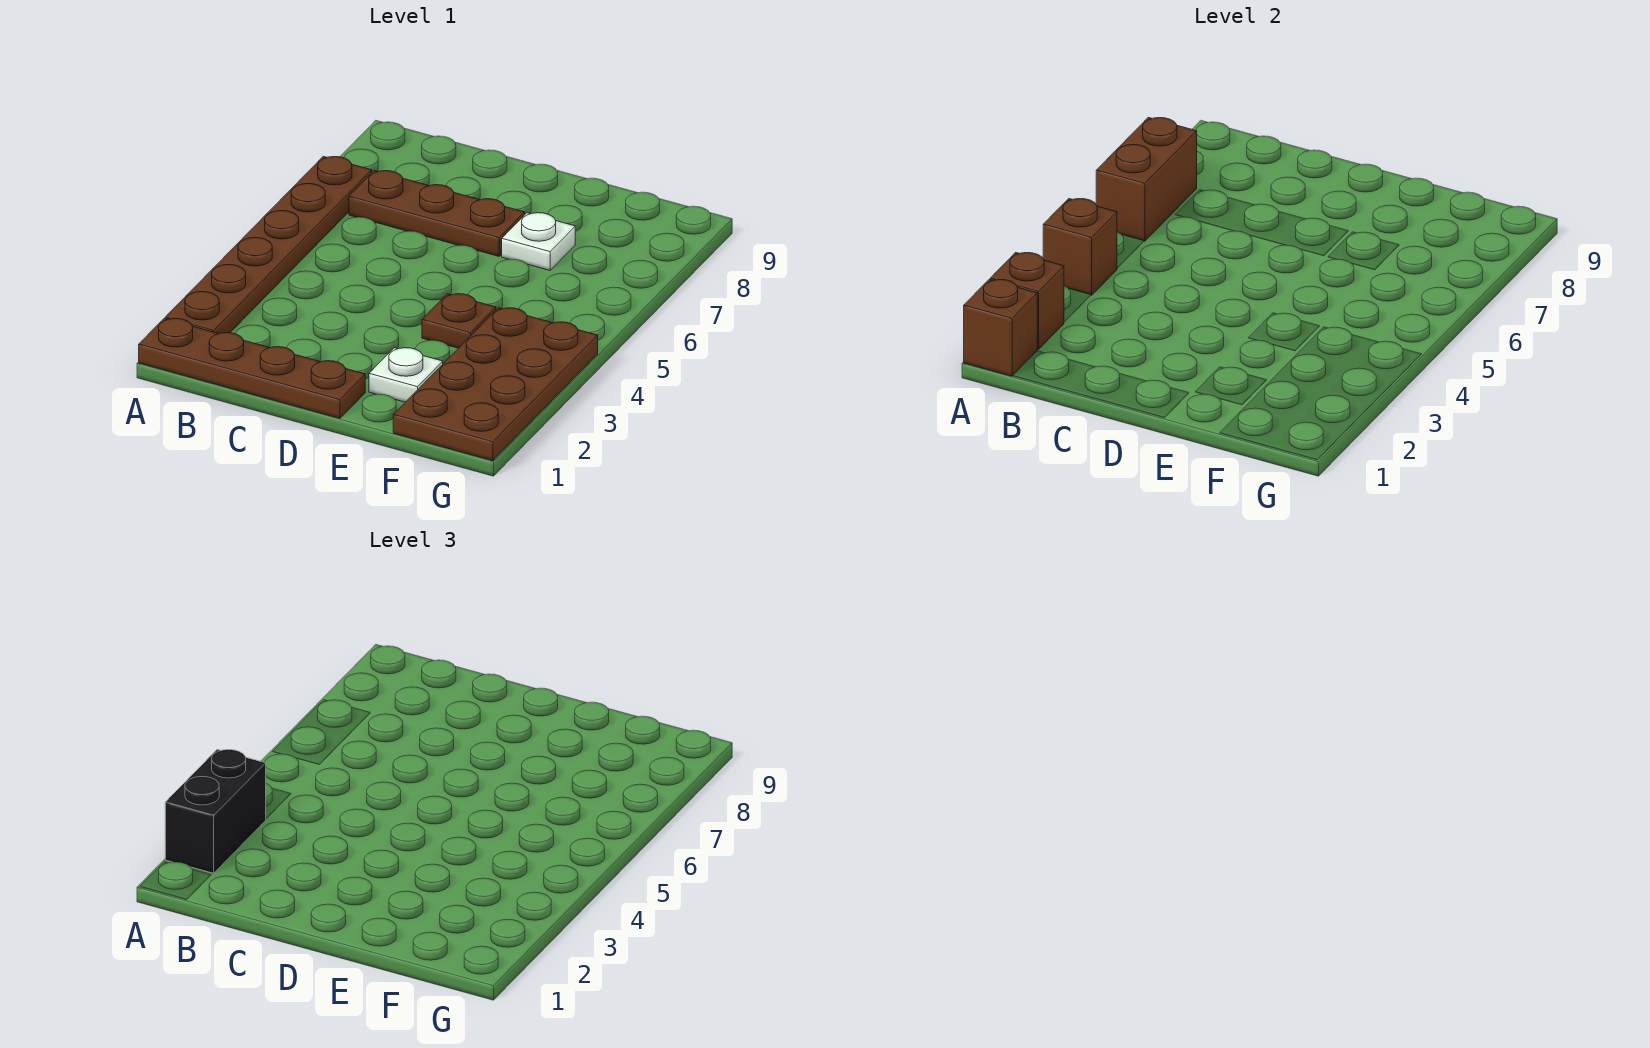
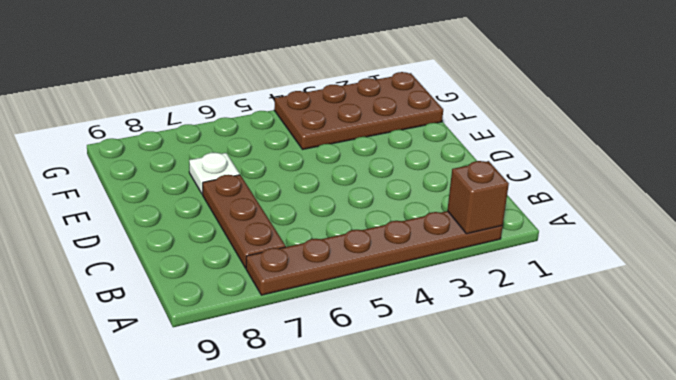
none -> brown plate A1:D1 level 1
none -> white plate E2 level 1
none -> brown plate E4 level 1

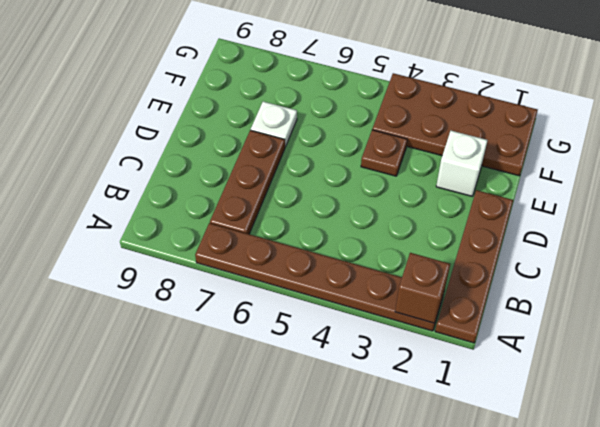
white brick E2 level 1 -> white plate E2 level 1
none -> brown brick A1 level 2
none -> brown brick A4 level 2
none -> brown brick A6:A7 level 2

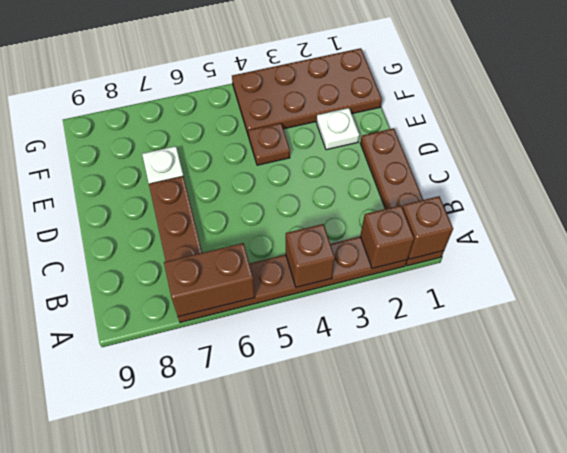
none -> black brick A2:A3 level 3

